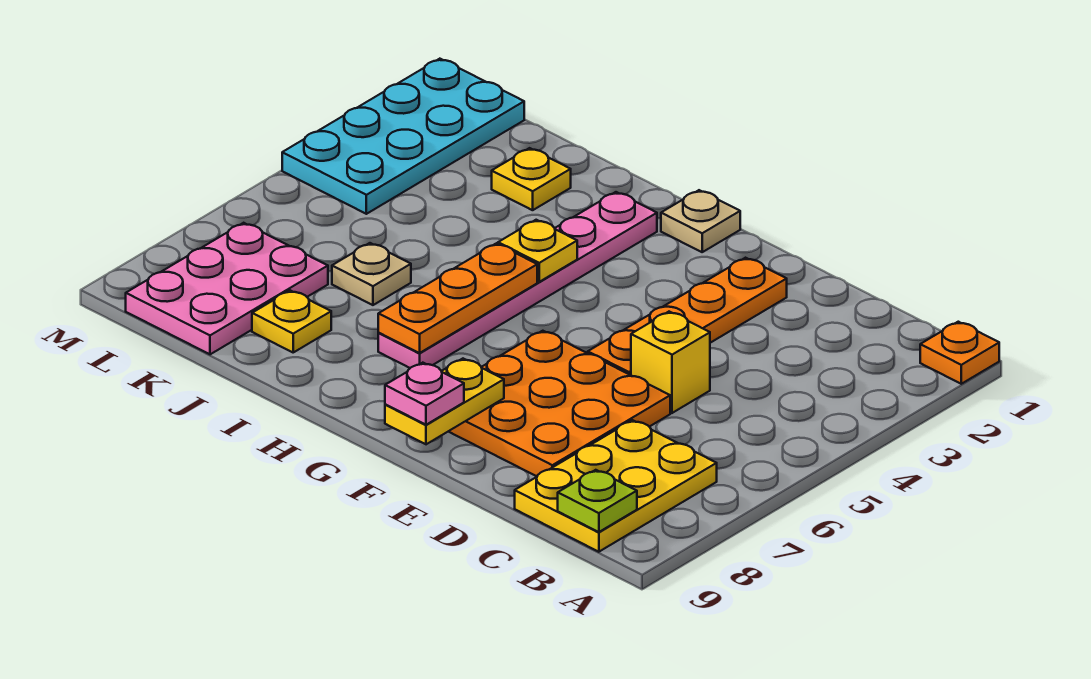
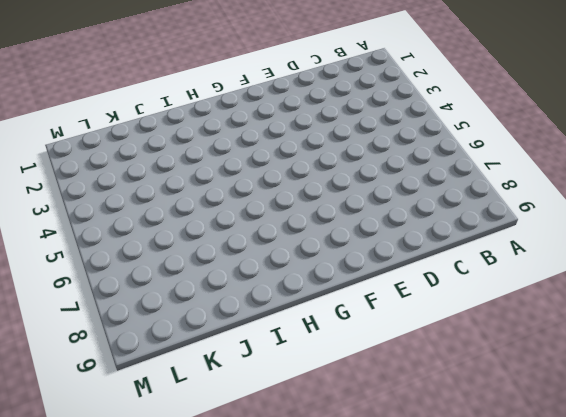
none -> orange plate A1 level 1
none -> yellow plate B7:C9 level 1
none -> yellow brick D5 level 1

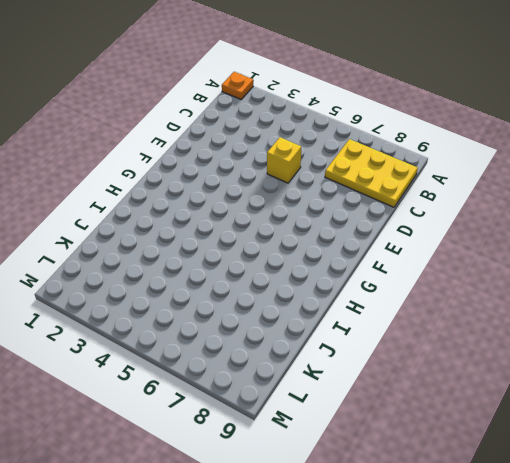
none -> orange plate D6:F8 level 1
none -> orange plate E2:E5 level 1
none -> tan plate G1 level 1

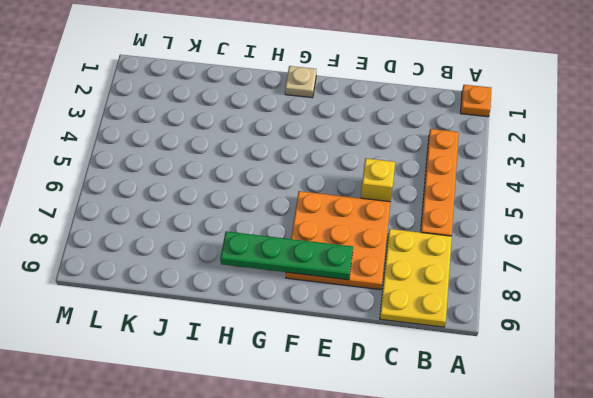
orange plate B3:B6 level 1 -> orange plate E2:E5 level 1
green plate E8:H8 level 2 -> yellow plate F8:F9 level 2
none -> pink plate H2:H7 level 1
none -> yellow plate J2 level 1
none -> tan plate J6 level 1

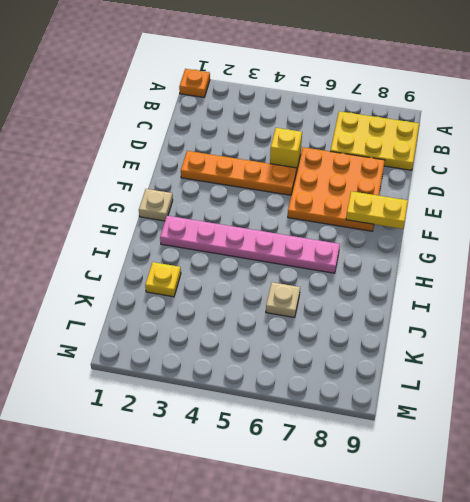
none -> yellow plate J8 level 1
none -> pink plate K7:L9 level 1
none -> cyan plate L1:M4 level 1

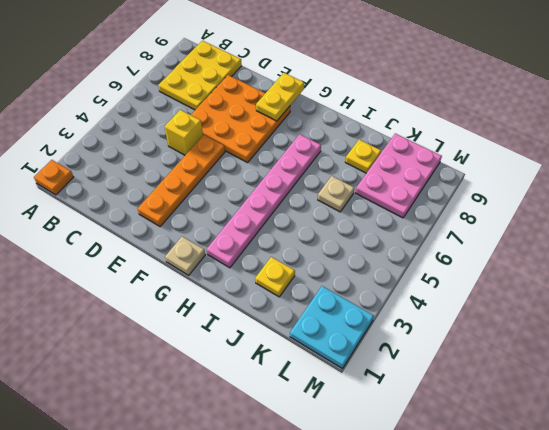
cyan plate L1:M2 level 1 -> cyan plate L1:M4 level 1
none -> lime plate B9 level 2
none -> yellow plate H4 level 2
none -> orange plate H5:H7 level 2

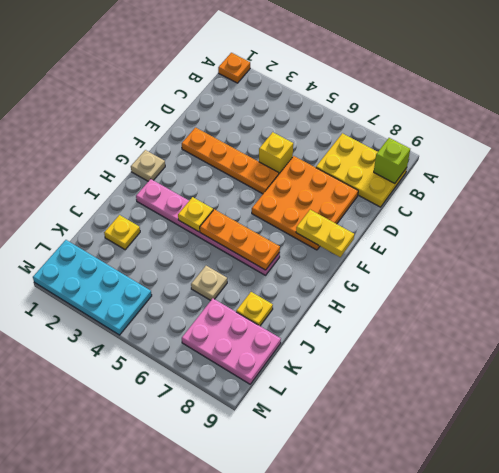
lime brick B9 level 2 -> lime plate B9 level 2
none -> pink plate F9 level 3

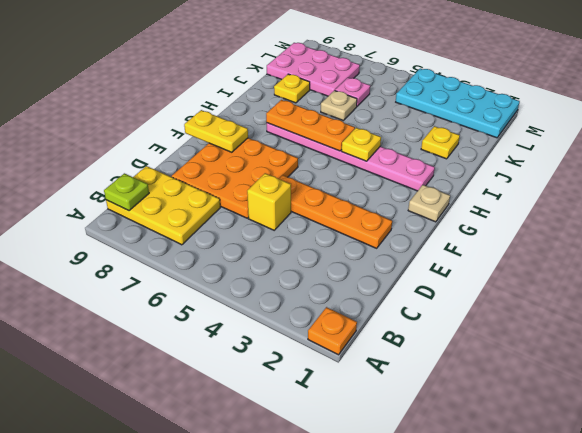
pink plate K6 level 1 -> pink plate F9 level 3

